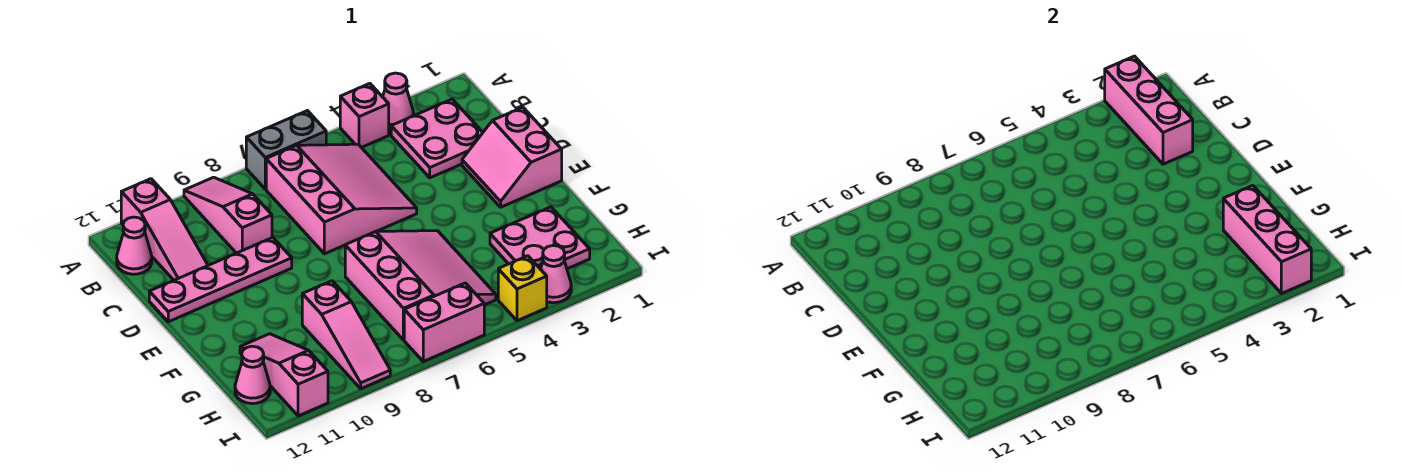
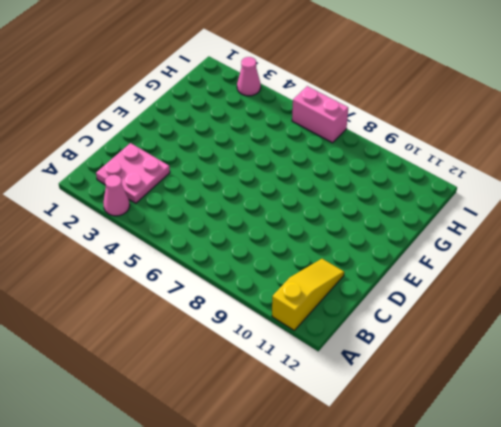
yellow slope A11:C11 level 1 top A -> pink slope A11:C11 level 1 top A
none -> pink brick A4 level 1
none -> grey brick A6:A7 level 1
none -> pink slope A9:C9 level 1 top C

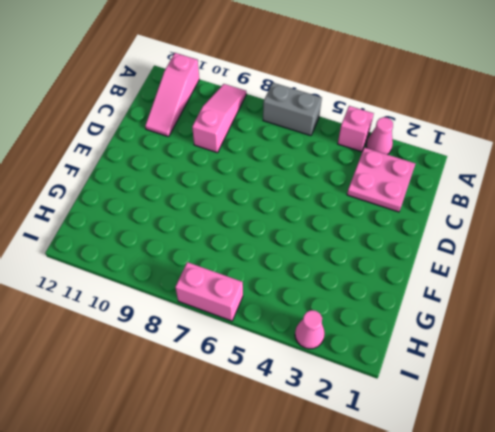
none -> pink slope B5:D7 level 1 top 7
none -> pink cone B12 level 1
none -> pink slope D1:E2 level 1 top 1

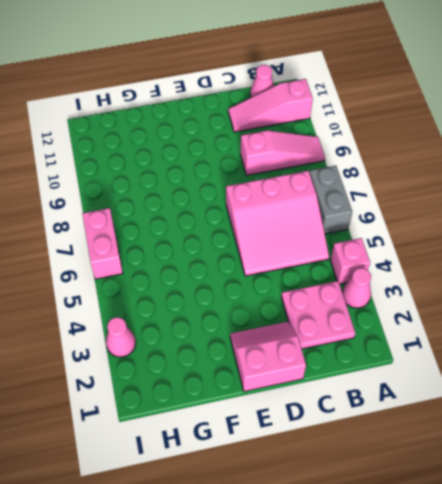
none -> pink plate D9:D12 level 1
none -> pink slope F5:H7 level 1 top 7
none -> pink plate G2:H3 level 1

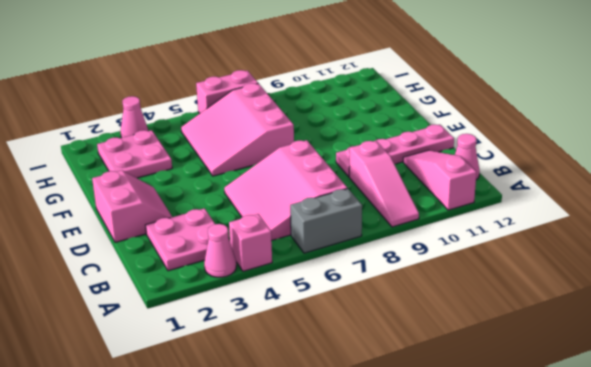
none -> pink slope G9:I9 level 1 top G
none -> pink slope G11:I11 level 1 top I
none -> pink cone H12 level 1

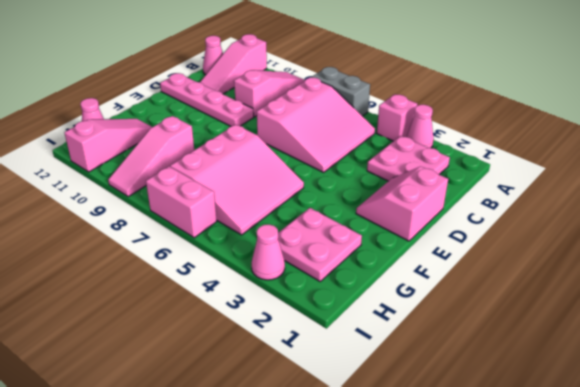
none -> yellow brick I4 level 1
none -> pink brick A2:C2 level 2
none -> pink brick G2:I2 level 2

